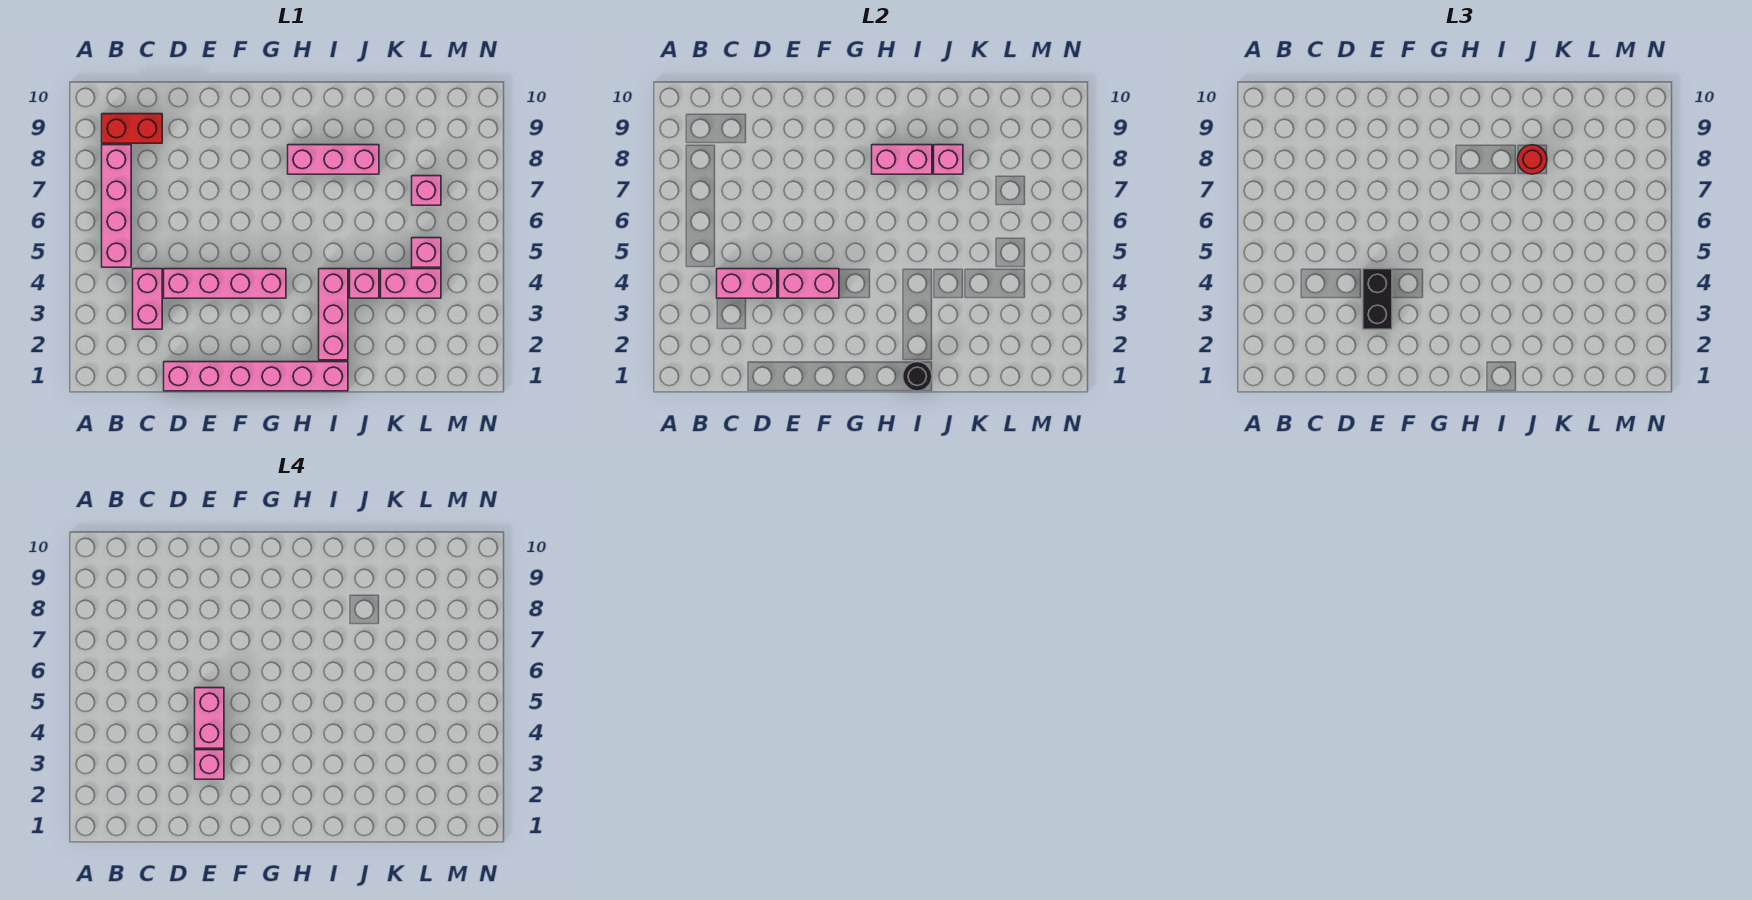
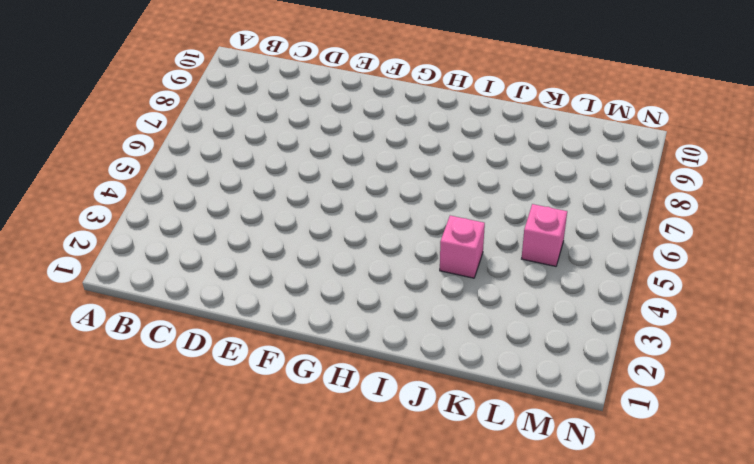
none -> pink brick B5:B8 level 1
none -> red brick B9:C9 level 1
none -> pink brick C3:C4 level 1

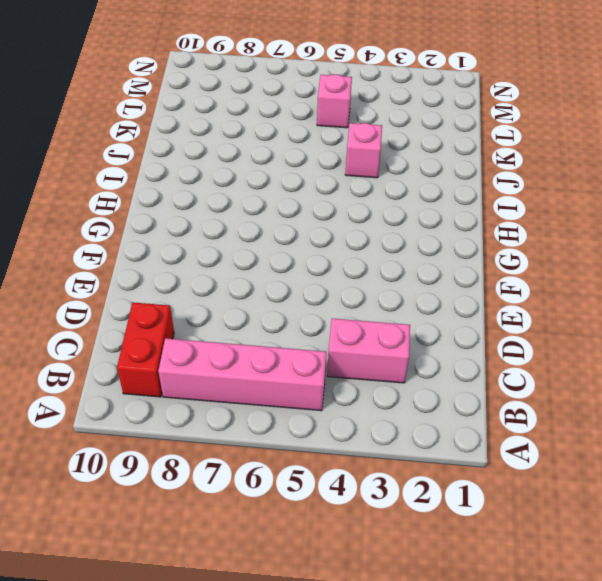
none -> pink brick D1:I1 level 1
none -> pink brick D4:G4 level 1
none -> pink brick H8:J8 level 1

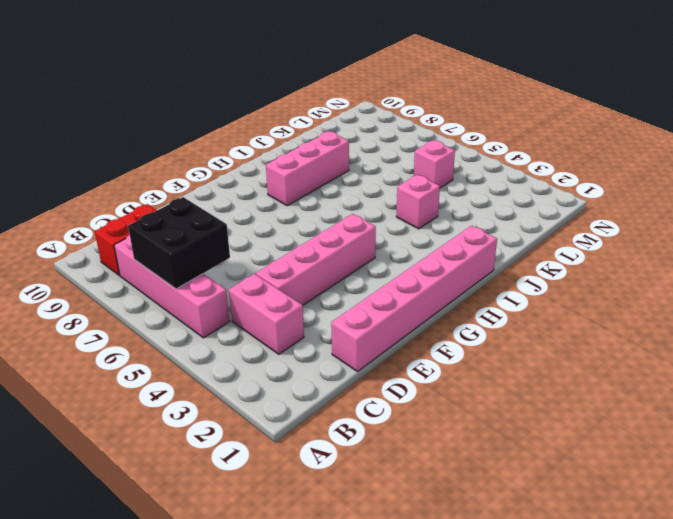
black brick B6:C7 level 2 -> none
none -> pink brick I2:I4 level 1
none -> pink brick K4:L4 level 1
none -> pink brick L7 level 1

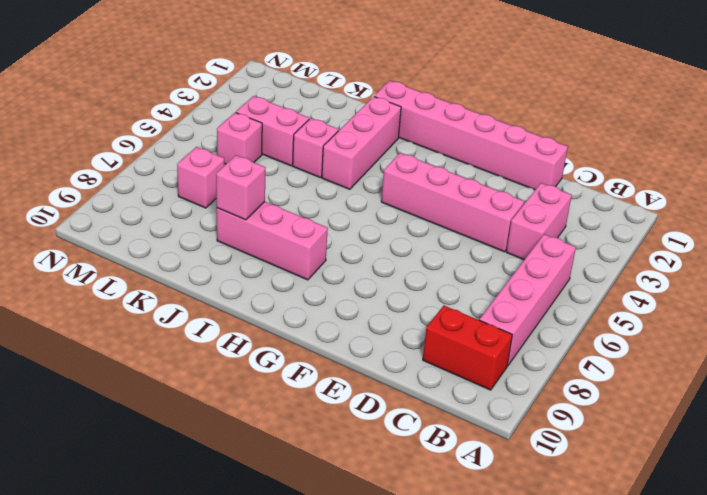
none -> pink brick C4:D4 level 2
none -> pink brick E4:F4 level 2
none -> pink brick H8:I8 level 2

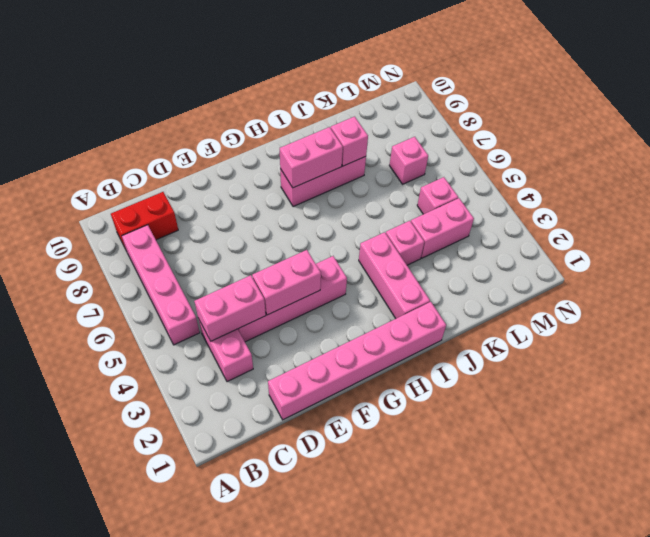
none -> black round brick I1 level 2
none -> black brick E3:E4 level 3
none -> red round brick J8 level 3

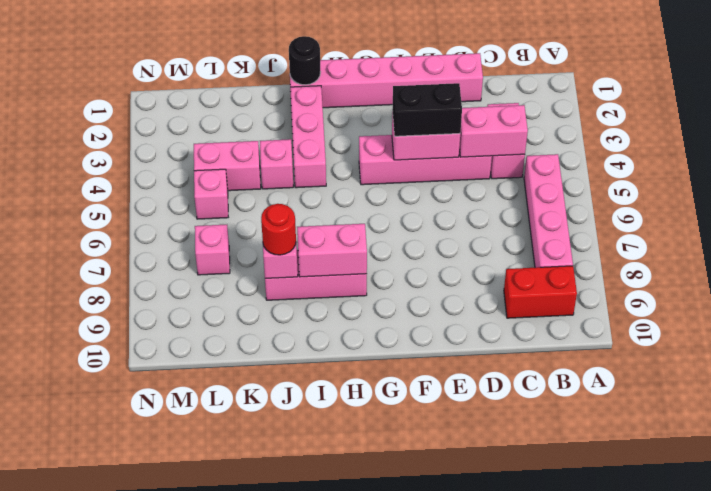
black brick E4:F4 level 3 -> black brick E3:E4 level 3
none -> pink brick E3 level 4
none -> pink brick E4:E5 level 4

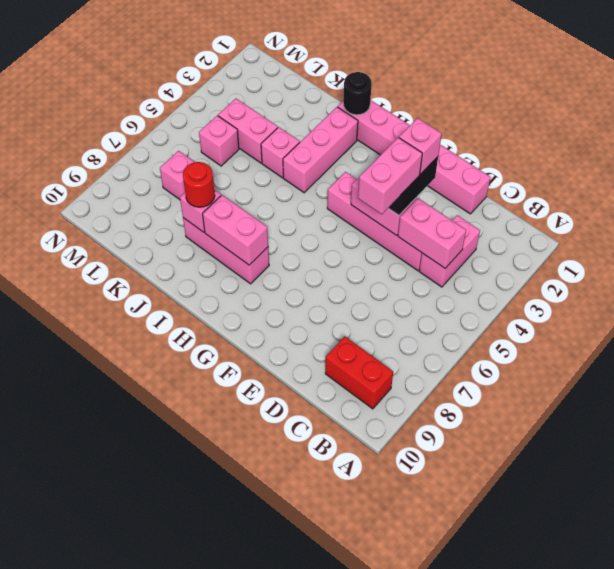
none -> pink brick B5:B8 level 1

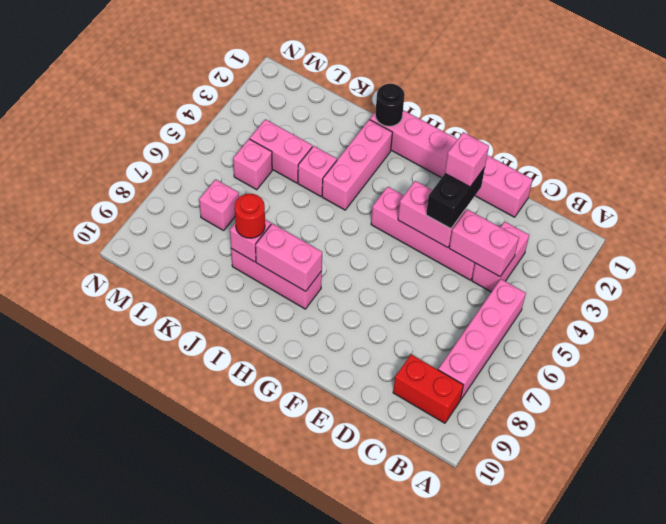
none -> pink brick E4:E5 level 4

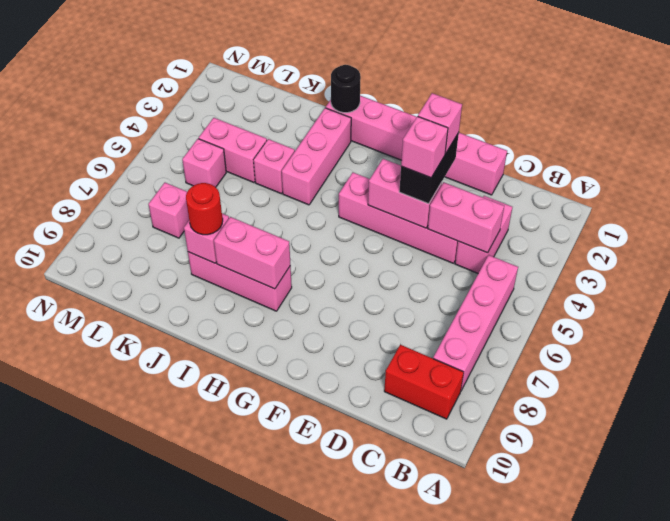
pink brick E4 level 4 -> pink brick E4:E5 level 4

